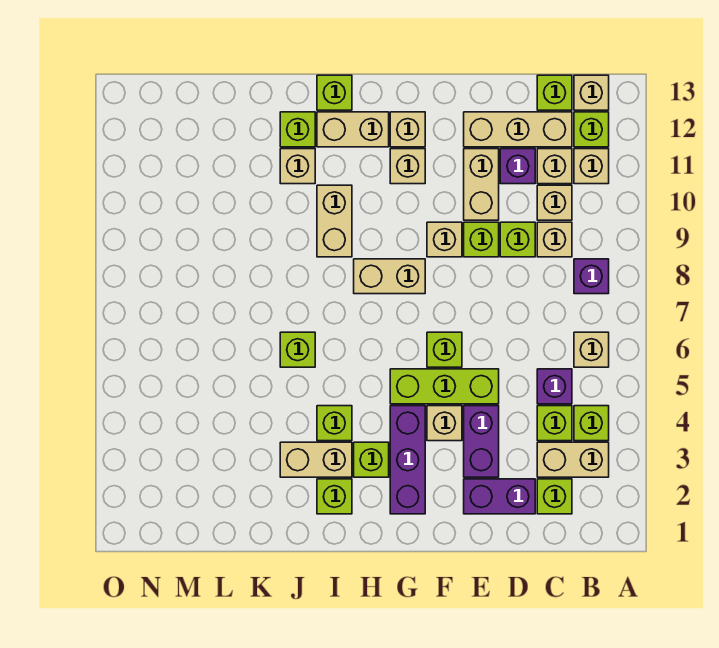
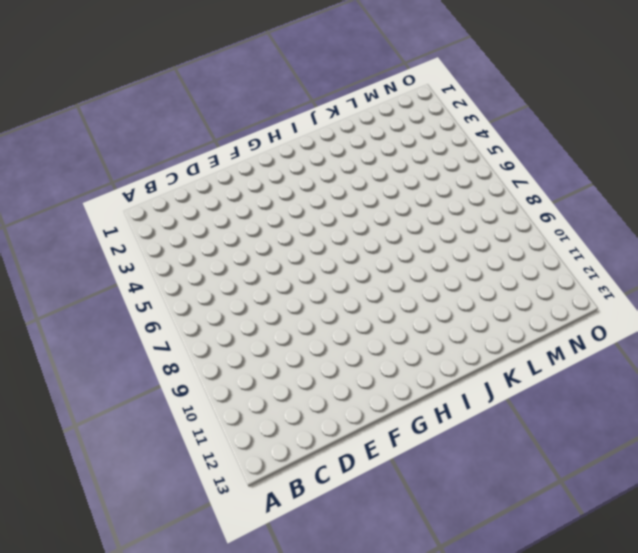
none -> tan brick B3:C3 level 1
none -> lime brick B4 level 1
none -> tan brick B6 level 1
none -> purple brick B8 level 1

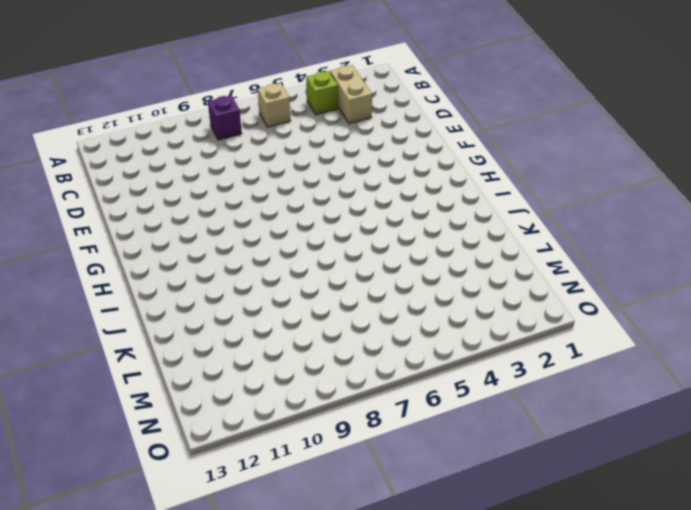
none -> tan brick B11 level 1
none -> lime brick B12 level 1
none -> tan brick B13 level 1
none -> lime brick C2 level 1

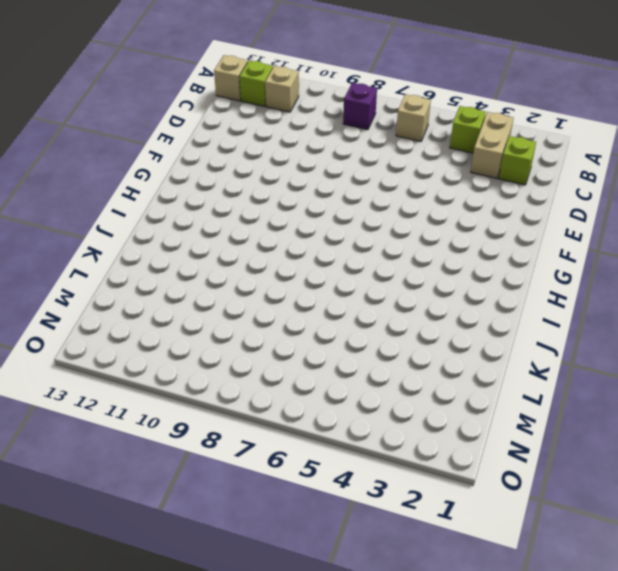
none -> lime brick C4 level 1
none -> purple brick C5 level 1
none -> tan brick C9 level 1
none -> tan brick C10 level 1

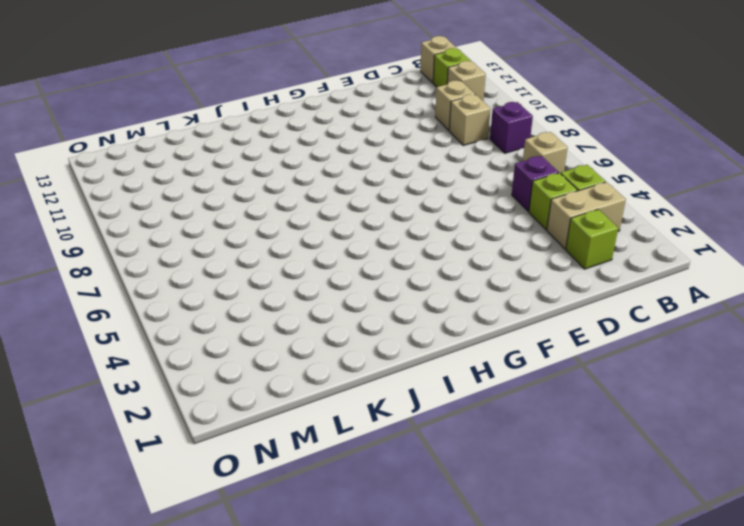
none -> tan brick C11 level 1
none -> tan brick C12:E12 level 1
none -> lime brick C13 level 1
none -> purple brick D2:E2 level 1

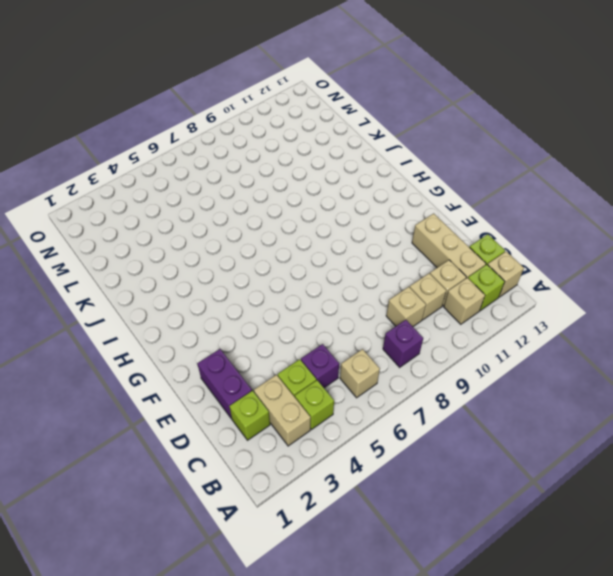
none -> lime brick D9 level 1
none -> purple brick D11 level 1
none -> purple brick E3:E4 level 1
none -> lime brick E5:G5 level 1

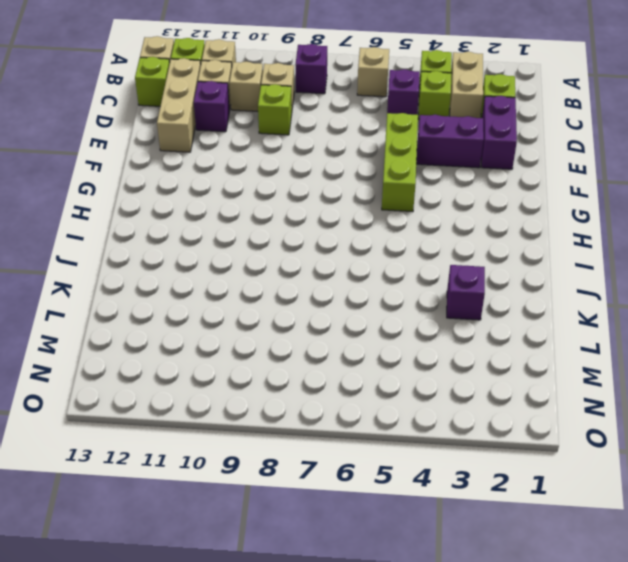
purple brick K3 level 1 -> none
none -> lime brick E9 level 1
none -> tan brick E10:E11 level 1
none -> tan brick F4 level 1
none -> lime brick F6 level 1

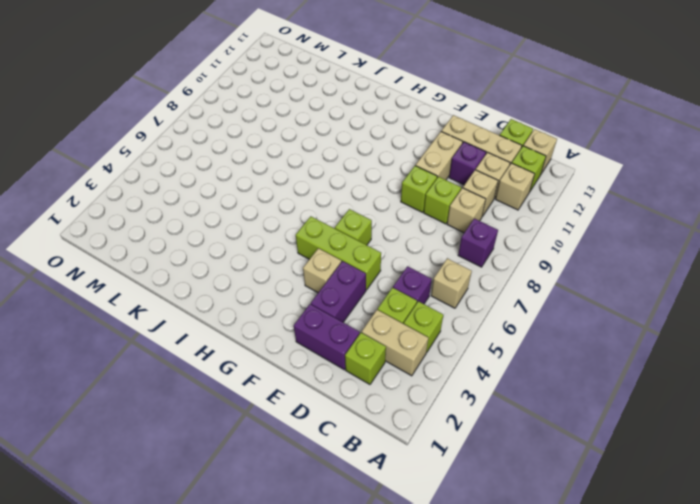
none -> tan brick F9 level 1
none -> purple brick G2:G4 level 1
none -> tan brick G8:H8 level 1
none -> tan brick G11 level 1

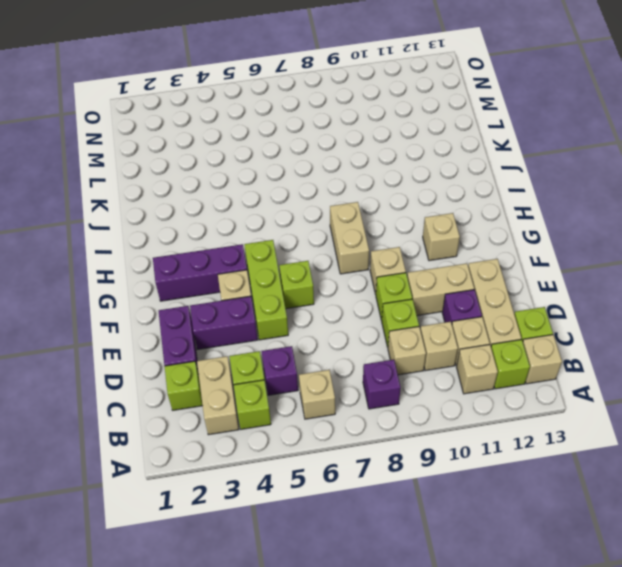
none -> tan brick G12 level 1
none -> lime brick H3 level 1
none -> tan brick H12:I12 level 1
none -> lime brick I2 level 1

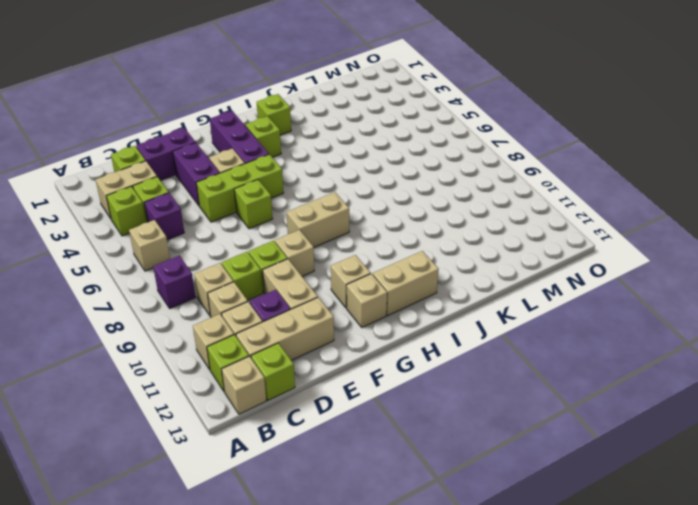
none -> tan brick I3:J3 level 1
none -> lime brick I4 level 1
none -> tan brick I9:I10 level 1
none -> lime brick I13 level 1

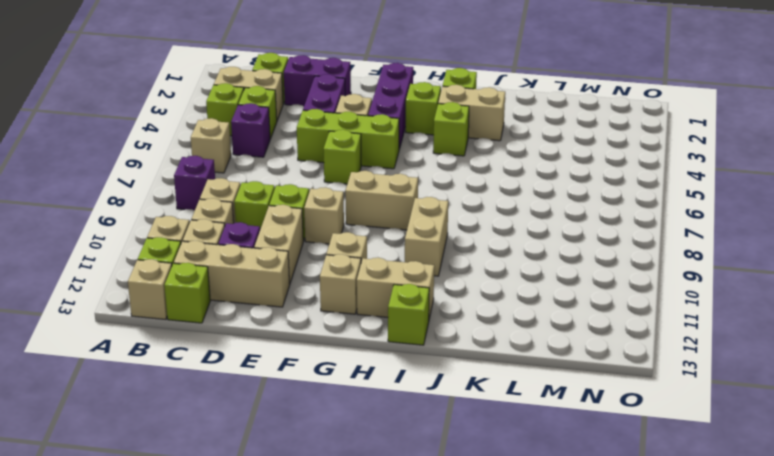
none -> lime brick J6 level 1
none -> tan brick J11 level 1
none -> lime brick J12 level 1

